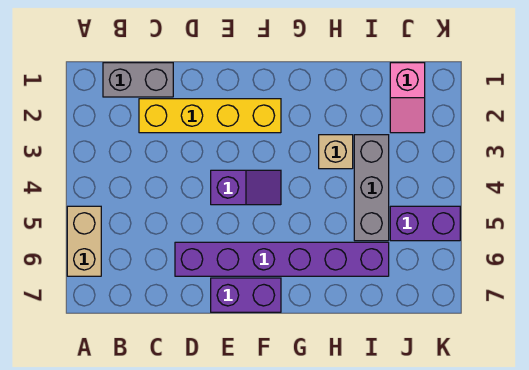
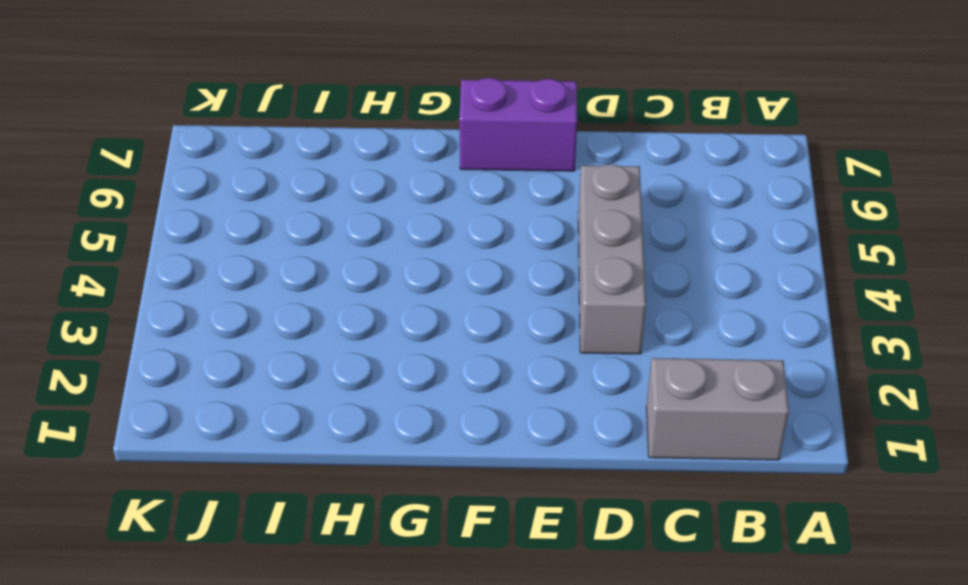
grey brick D3:D5 level 1 -> grey brick I3:I5 level 1
none -> tan brick A5:A6 level 1
none -> yellow brick C2:F2 level 1

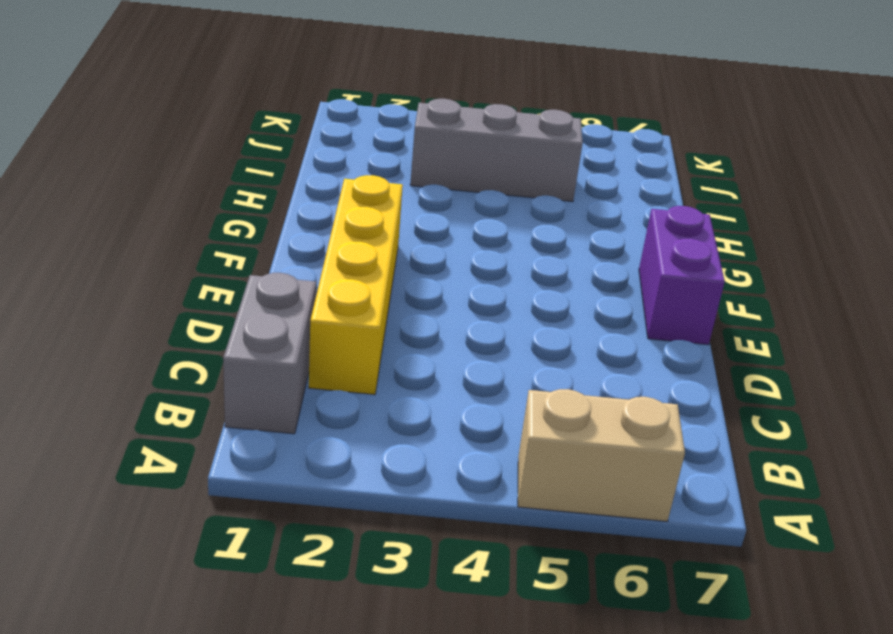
none -> purple brick D6:I6 level 1
none -> purple slope E4:F4 level 1 top E

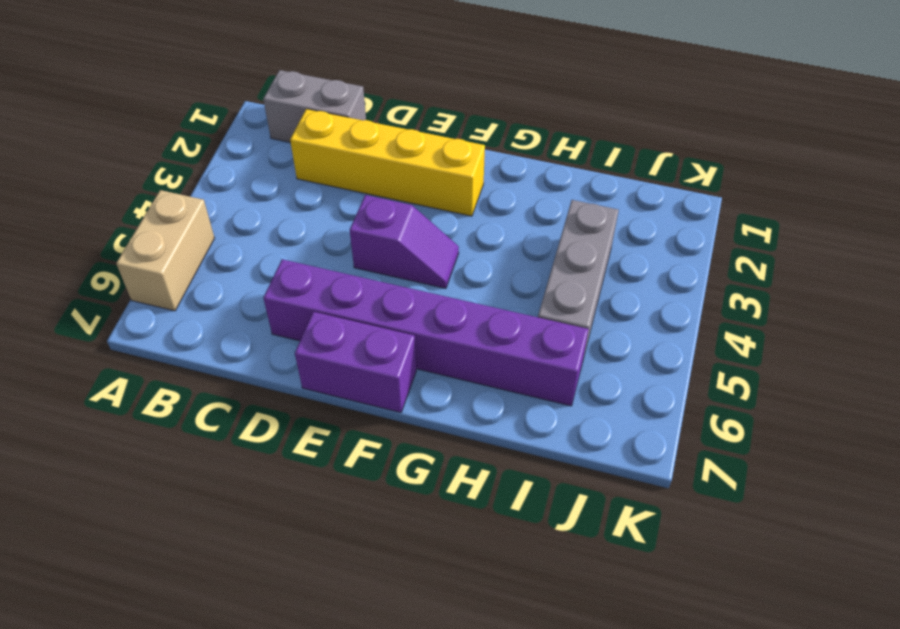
none -> tan brick H3 level 1
none -> pink slope J1:J2 level 1 top 1

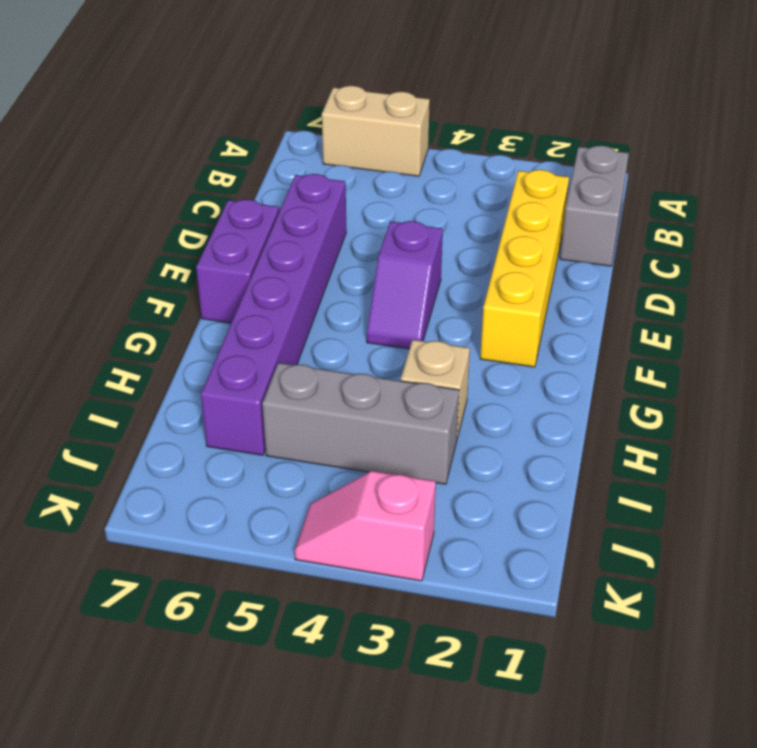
pink slope K3:K4 level 1 top 3 -> pink slope J1:J2 level 1 top 1
none -> purple brick J5:K5 level 1

